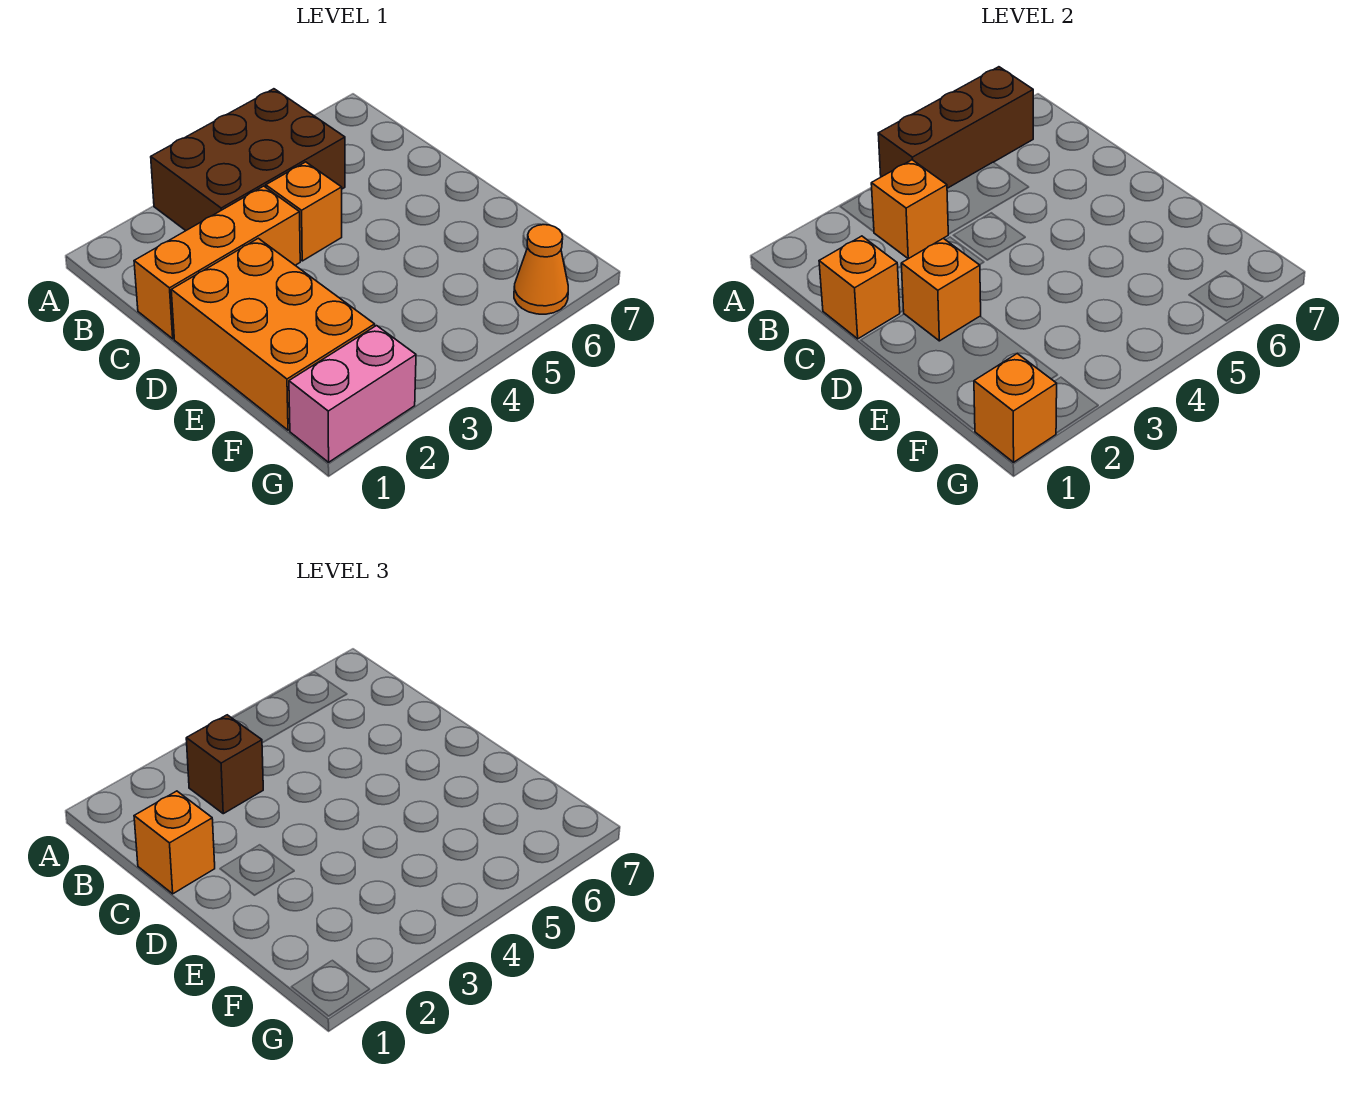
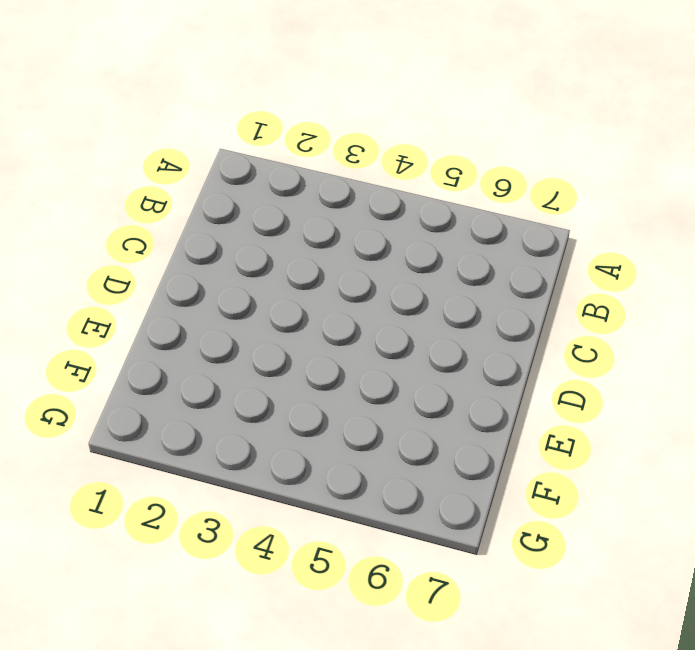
none -> brown brick A3:B5 level 1
none -> orange brick C1:C3 level 1
none -> orange brick C4 level 1

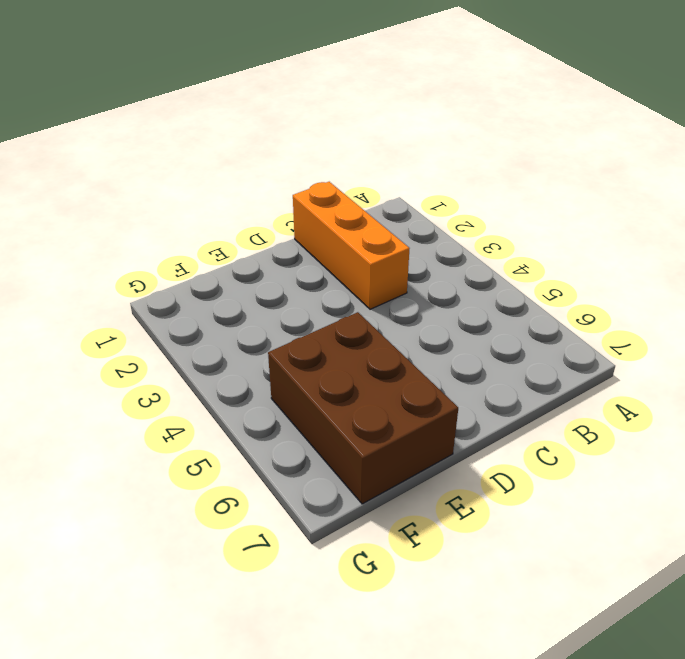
brown brick E5:F7 level 1 -> brown brick A3:B5 level 1
none -> orange brick C4 level 1
none -> orange brick D1:F2 level 1
none -> pink brick G1:G2 level 1

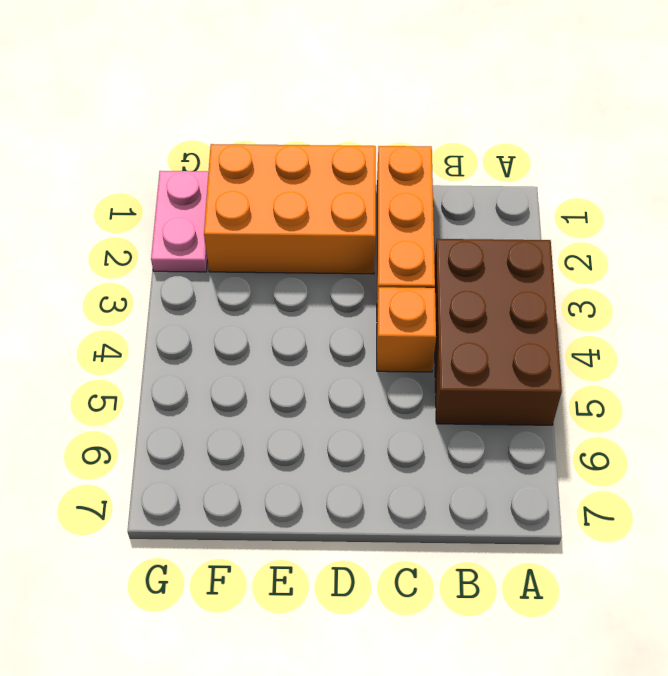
pink plate G1:G2 level 1 -> pink brick G1:G2 level 1
none -> orange cone G6 level 1
none -> brown brick A4:A6 level 2
none -> orange brick B3 level 2

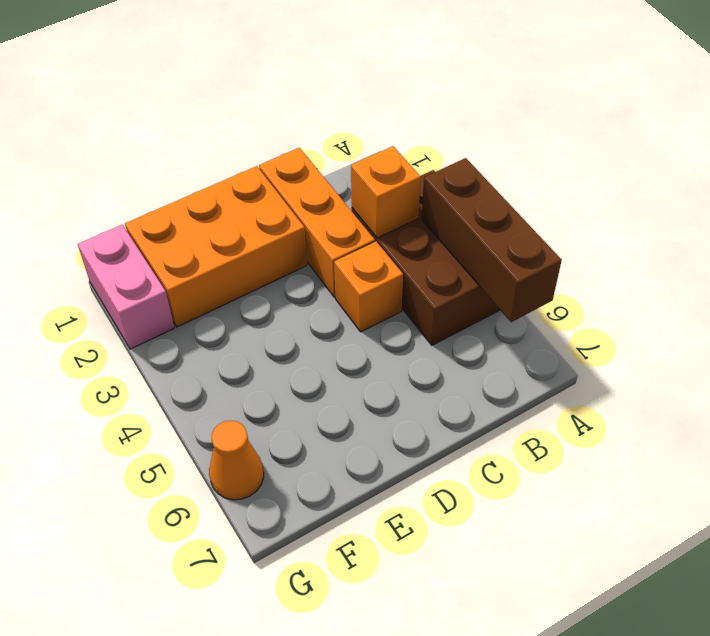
none -> orange brick C1 level 2
none -> orange brick D2 level 2
none -> orange brick G1 level 2

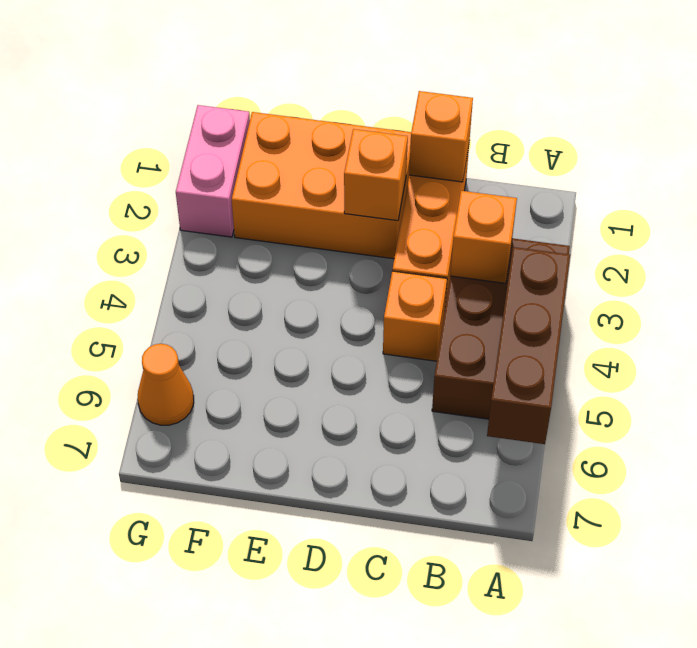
none -> orange brick G1 level 2
none -> brown brick B3 level 3
none -> orange brick C1 level 3

